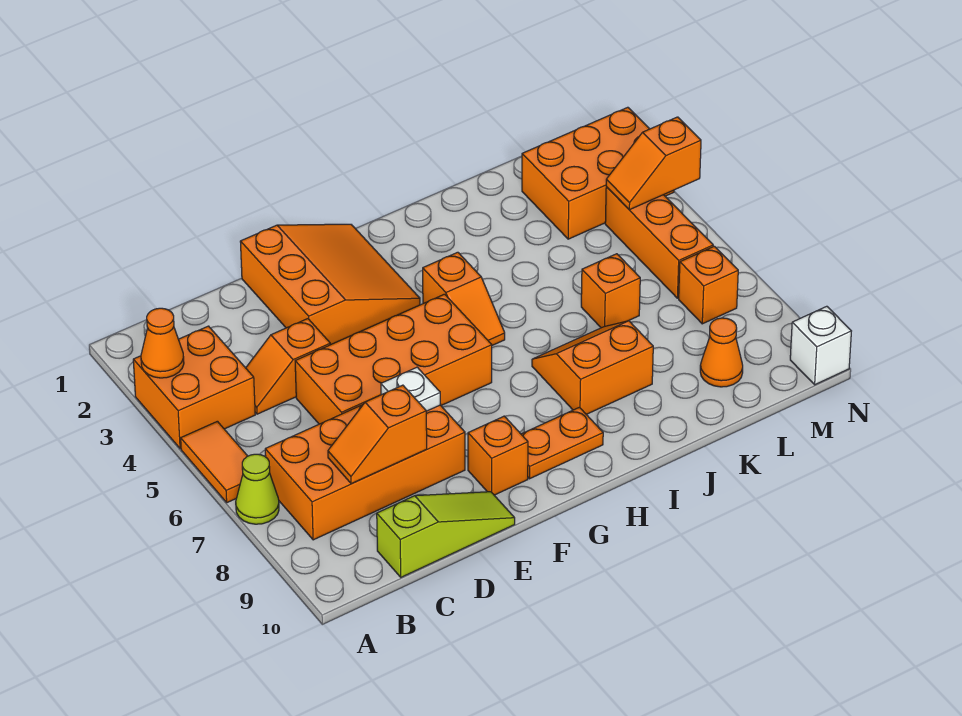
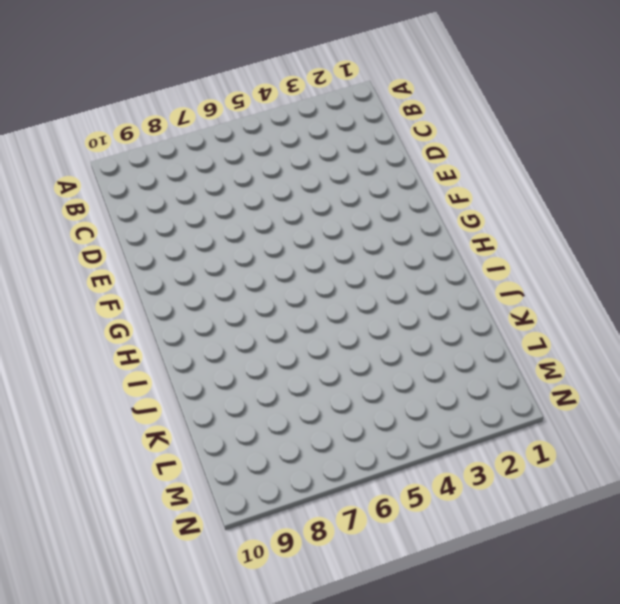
none -> orange brick A3:B4 level 1
none -> orange tile A5:A6 level 1
none -> lime cone A7 level 1

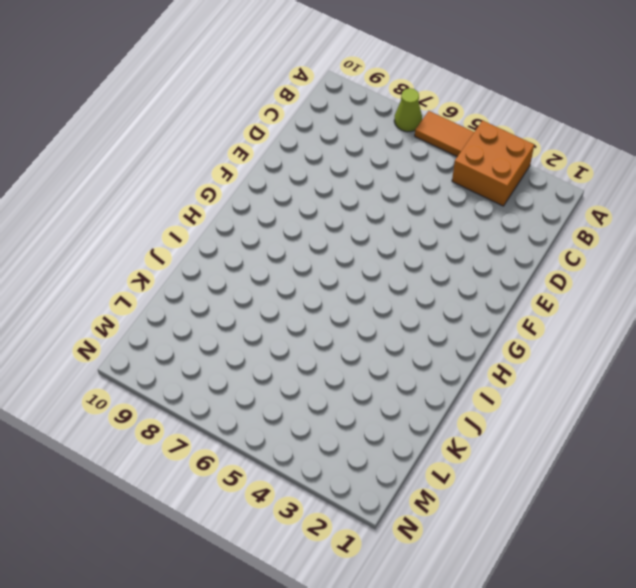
none -> orange brick B7:E8 level 1
none -> orange slope C4:D4 level 1 top D
none -> lime slope C10:E10 level 1 top C

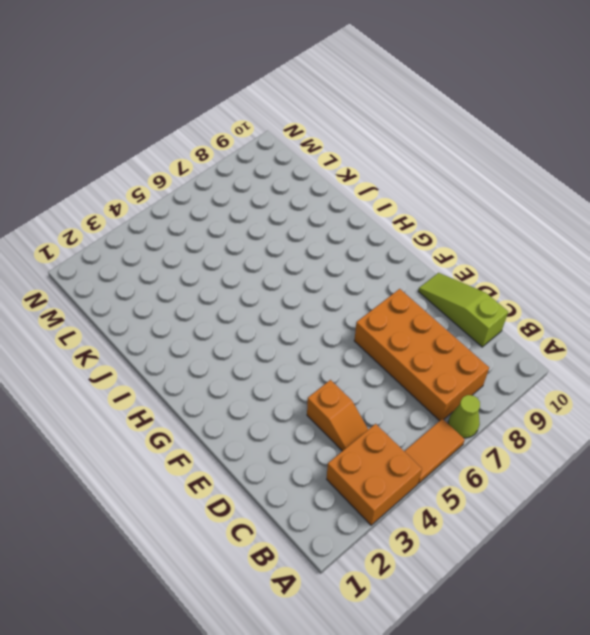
none -> orange brick D5:G6 level 1
none -> orange slope E1:G3 level 1 top E
none -> orange brick F9 level 1

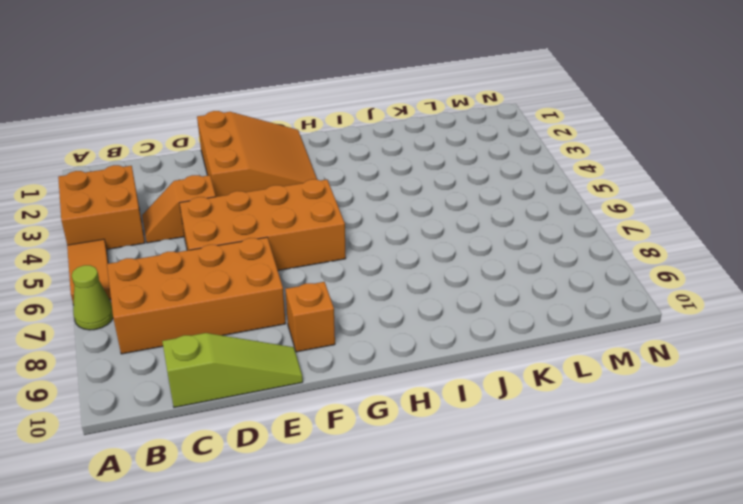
none -> orange plate G9:H9 level 1
none -> orange slope H4:H5 level 1 top 4
none -> orange slope I7:J8 level 1 top 8

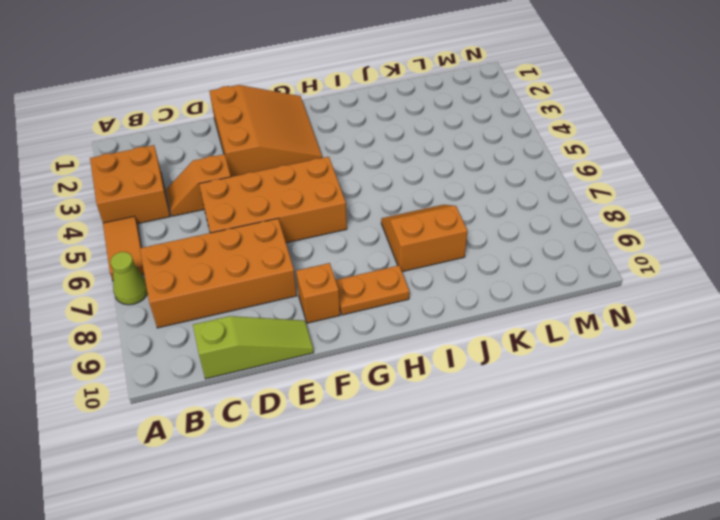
none -> orange slope H4:H5 level 1 top 4
none -> orange brick K6 level 1
none -> orange brick L2:N3 level 1

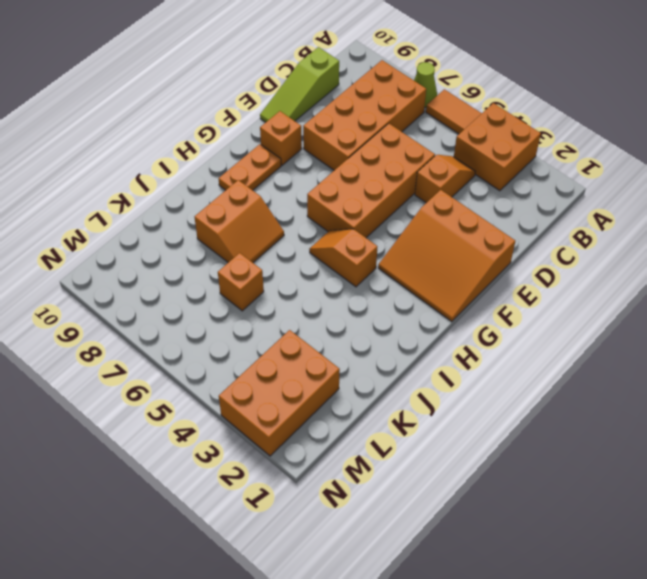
none -> orange cone L9 level 1
none -> orange brick M4:M6 level 1
none -> orange brick M7 level 1

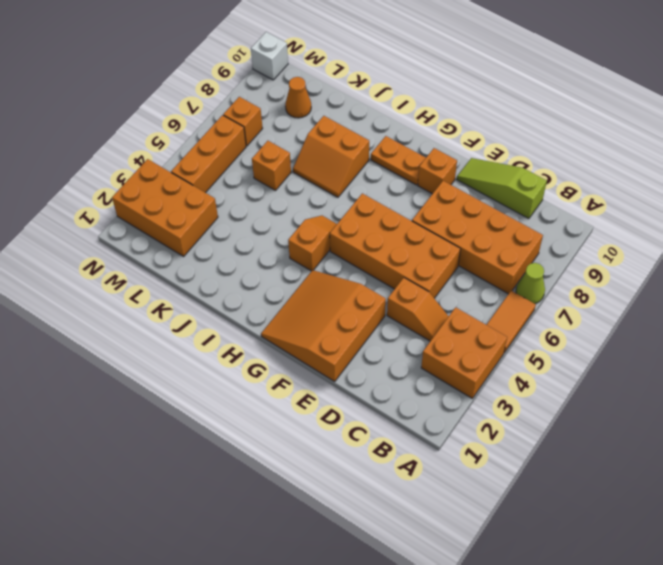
none -> orange cone A3 level 2
none -> orange slope C8:D8 level 2 top D
none -> white plate E7 level 2

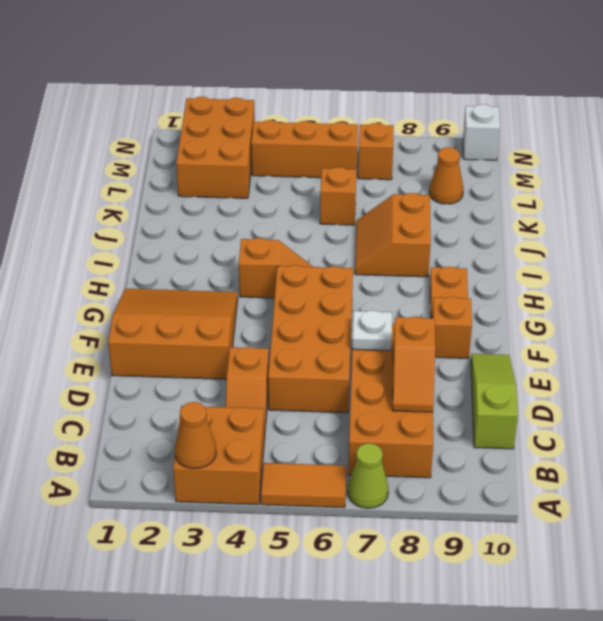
none -> orange slope M4:N4 level 2 top N

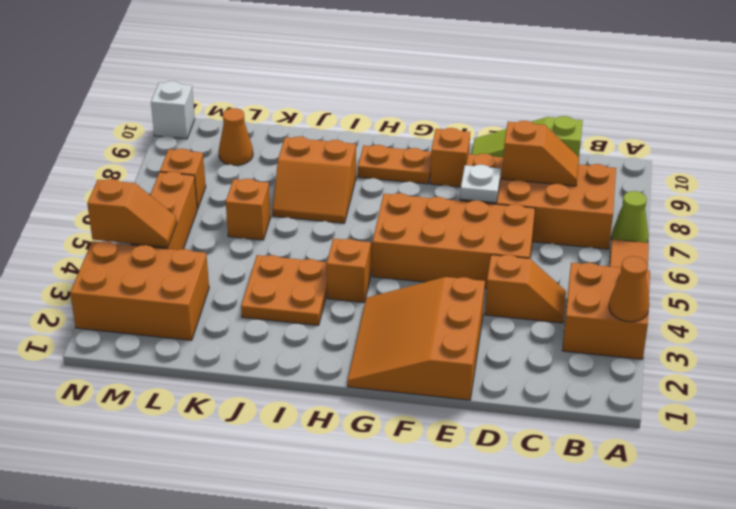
orange plate I3:J4 level 1 -> none

